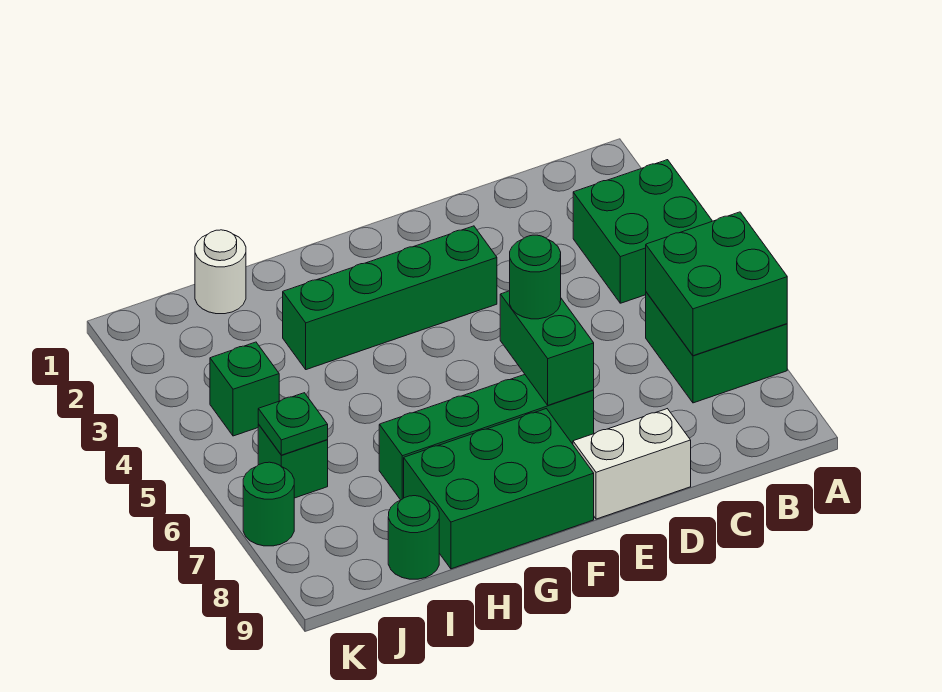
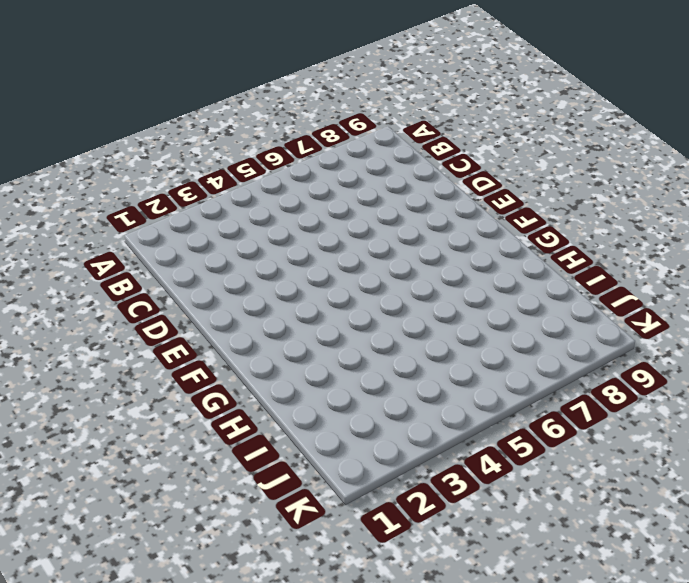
none -> green brick A3:B4 level 1
none -> green brick A6:B7 level 1
none -> white brick D9:E9 level 1

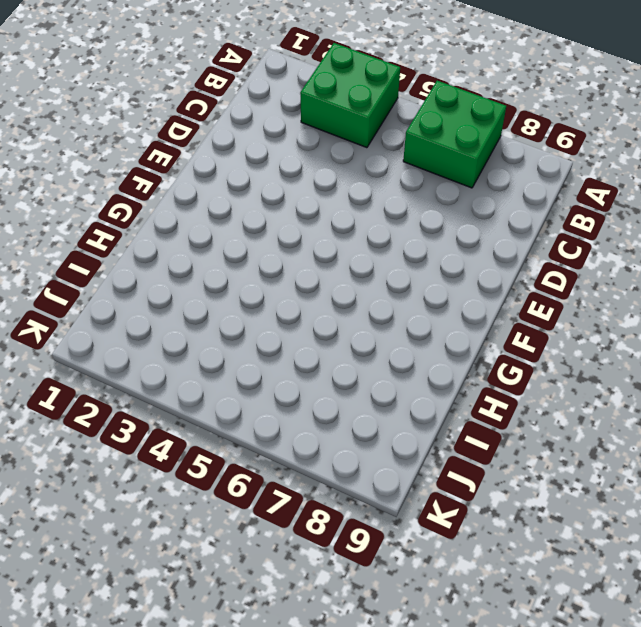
none -> white brick D9:E9 level 1
none -> green brick E3:H3 level 1
none -> green brick E7:H7 level 1

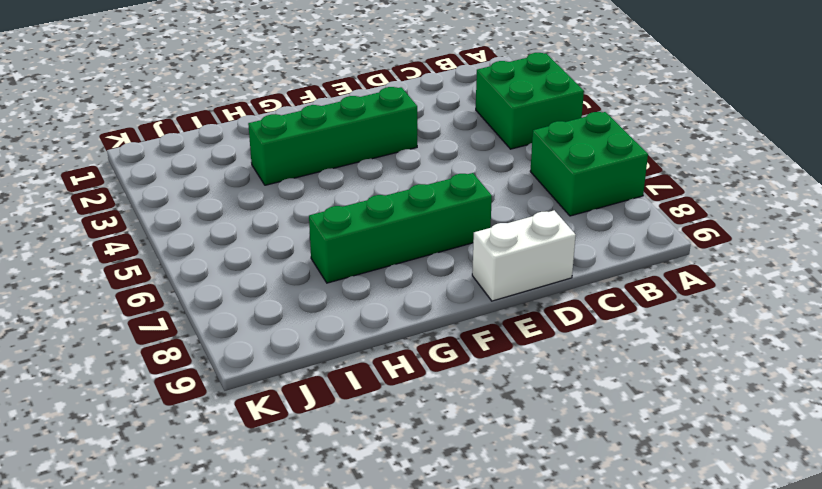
none -> green brick F8:H9 level 1
none -> white round brick I1 level 1
none -> green round brick I9 level 1

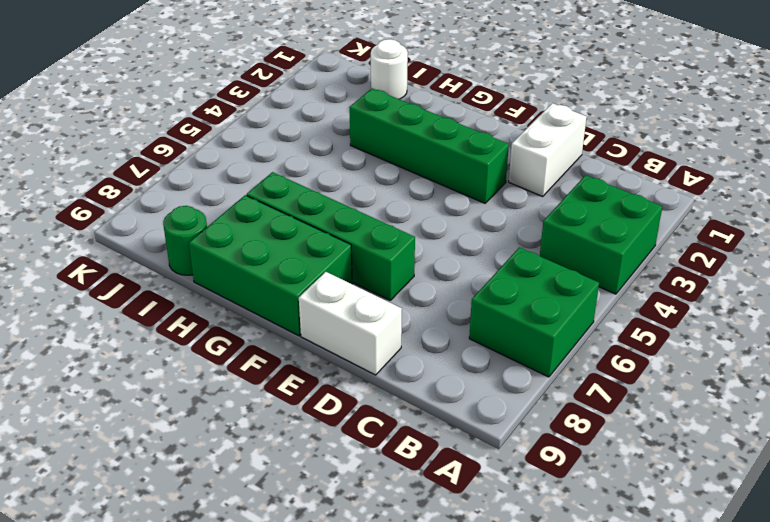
white brick D1:D2 level 1 -> none
none -> green brick J4 level 1
none -> green brick J6 level 1
none -> green round brick K7 level 1

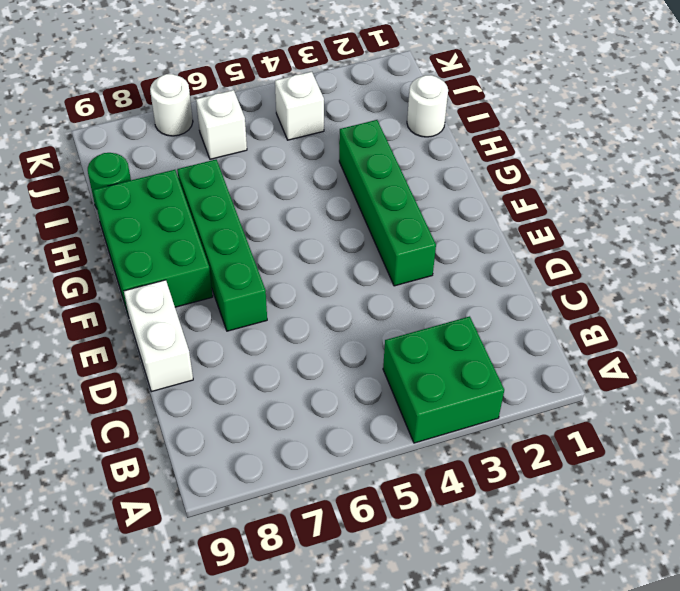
white brick J4 level 1 -> green brick J4 level 1
white brick J6 level 1 -> green brick J6 level 1
white round brick K7 level 1 -> green round brick K7 level 1
none -> green brick A6:B7 level 1
none -> green brick A6:B7 level 2
none -> green brick E6:E7 level 2

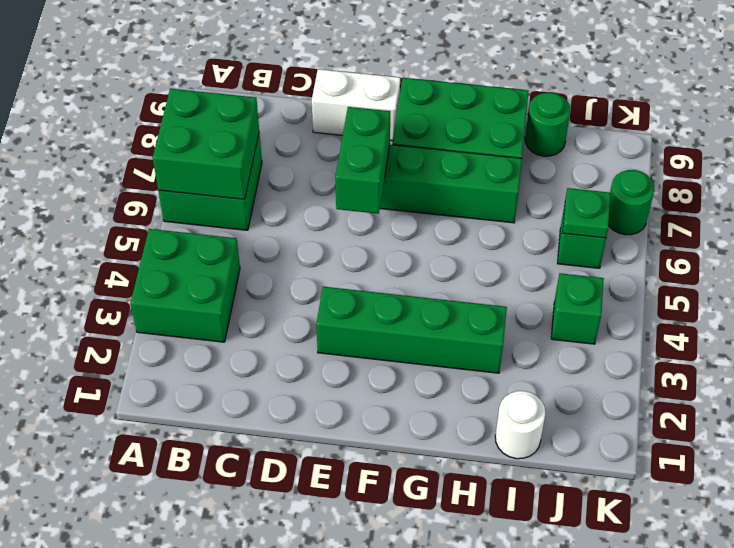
none -> green round brick E6 level 3

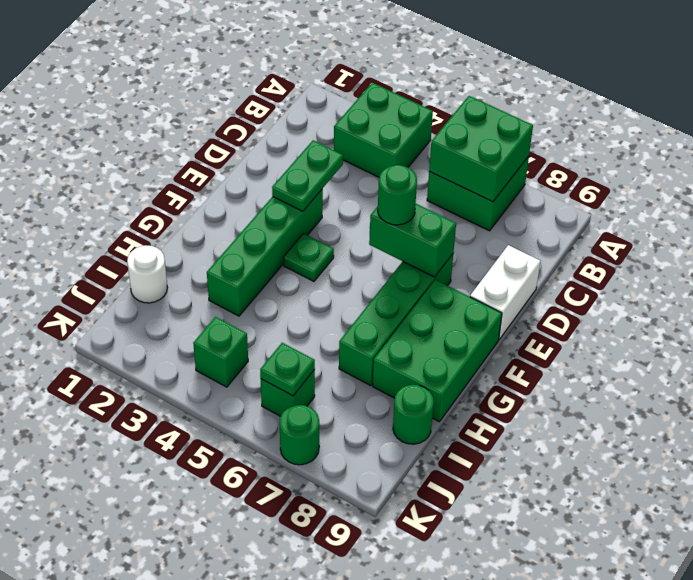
green plate D3:E3 level 2 -> none
green plate F4 level 1 -> none

